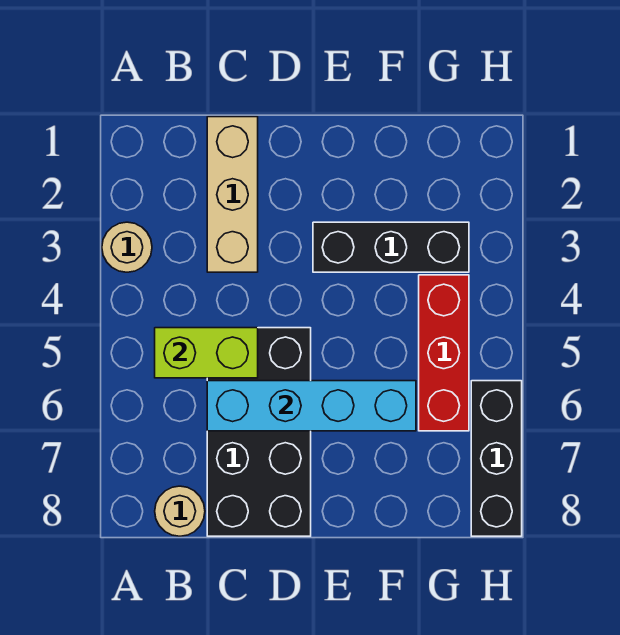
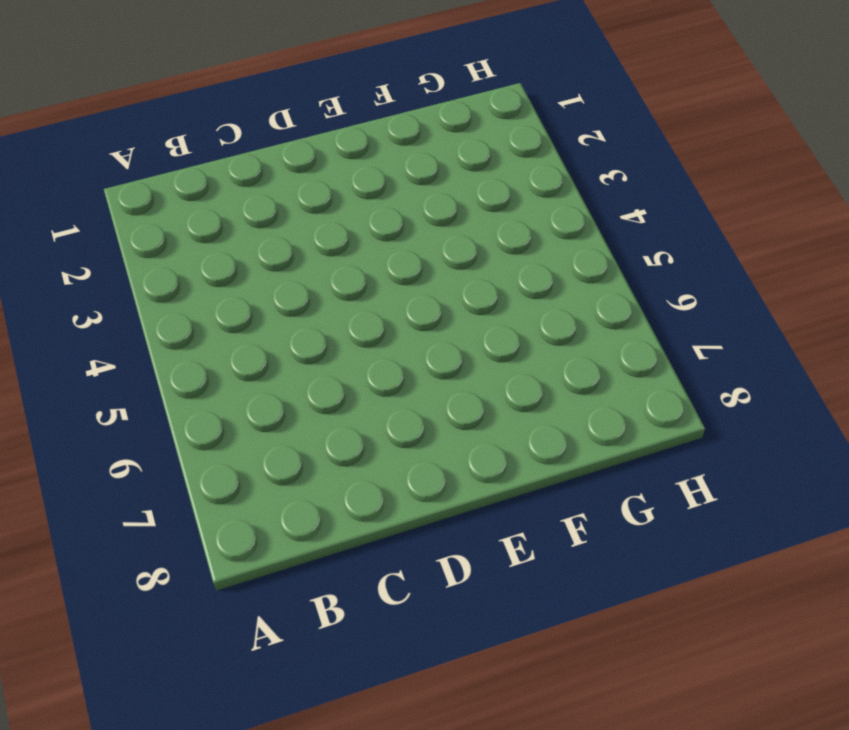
none -> tan round brick A3 level 1
none -> tan round brick B8 level 1

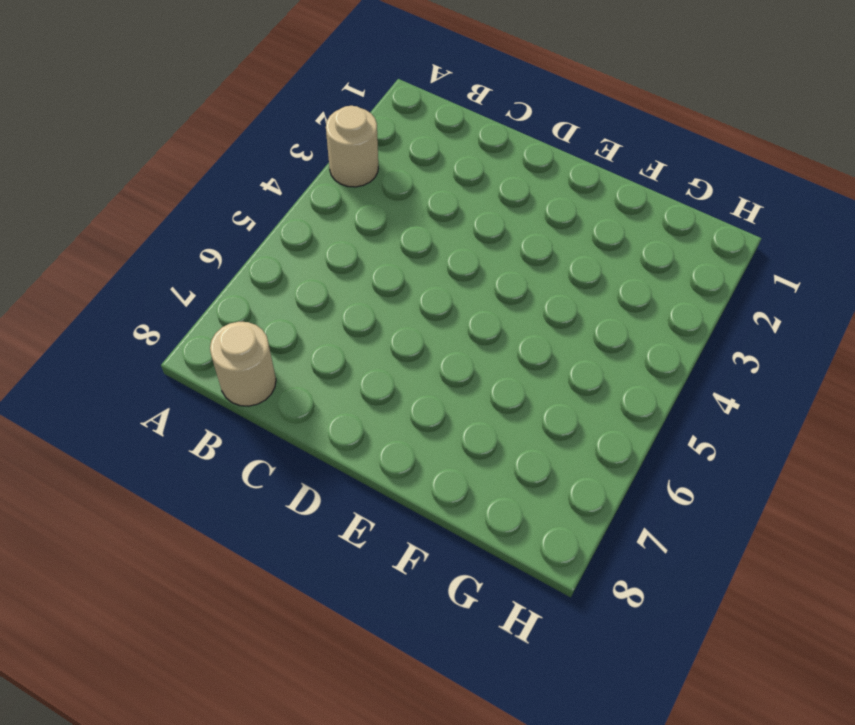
none -> tan brick C1:C3 level 1
none -> black brick C5:D8 level 1

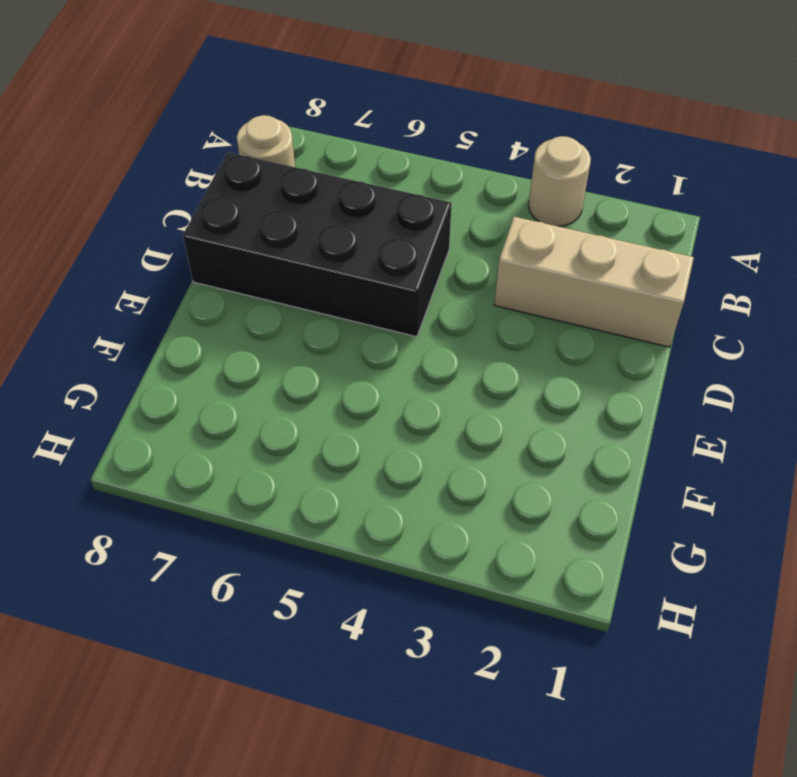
none -> black brick E3:G3 level 1
none -> red brick G4:G6 level 1

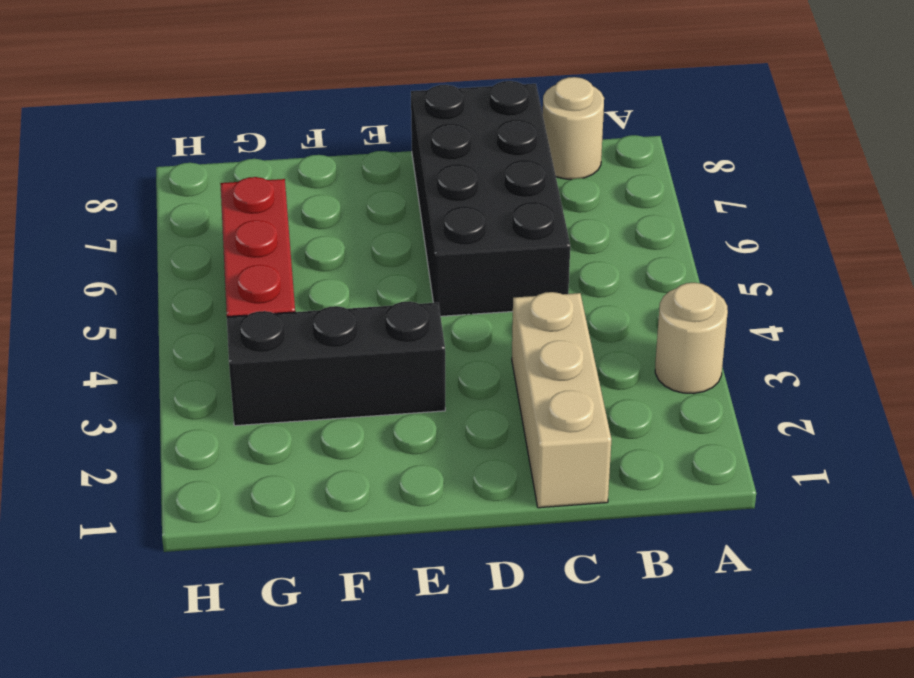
none -> black brick H6:H8 level 1
none -> lime brick B5:C5 level 2

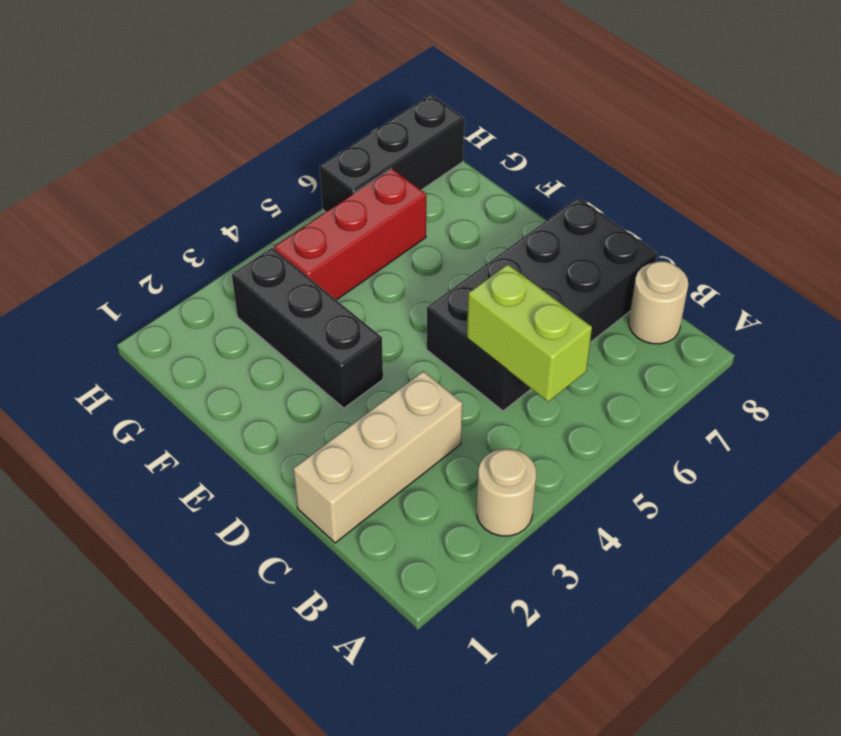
none -> cyan brick C6:F6 level 2

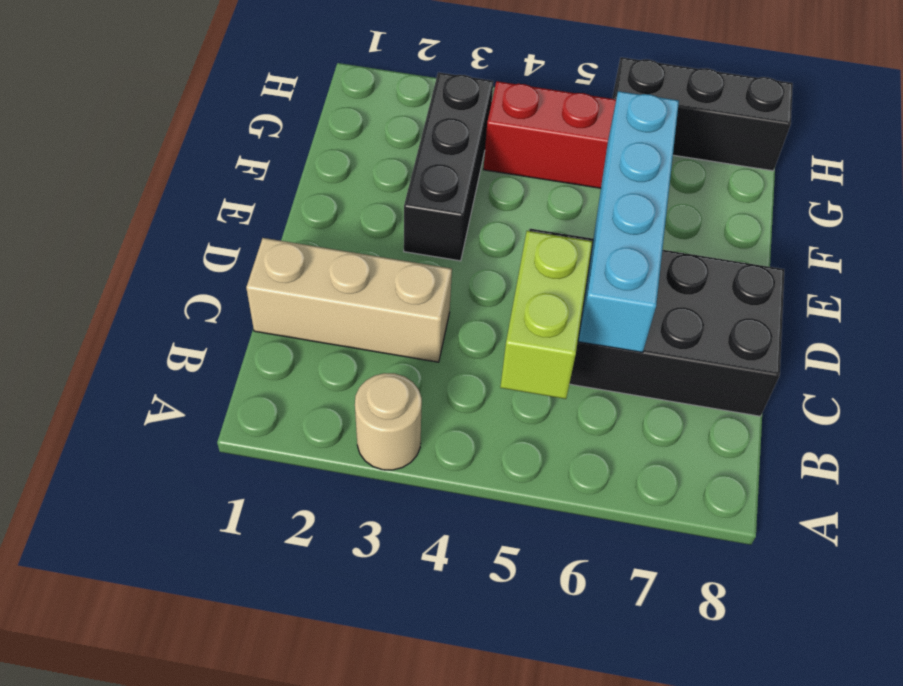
none -> tan round brick B8 level 1

